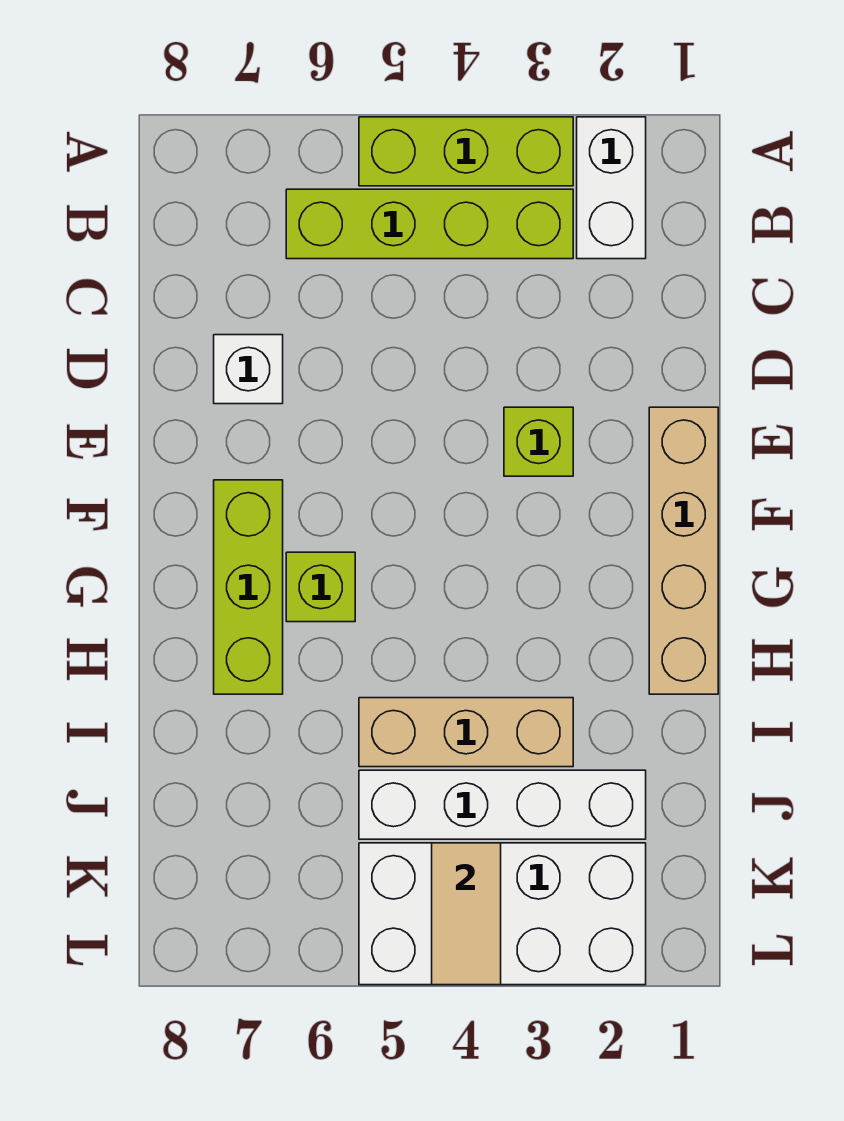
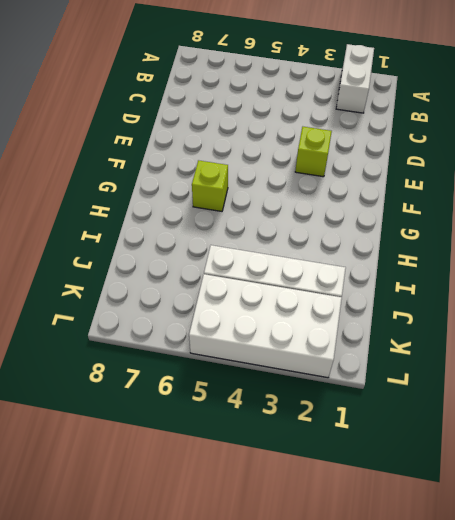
none -> lime brick A3:A5 level 1
none -> lime brick B3:B6 level 1
none -> white brick D7 level 1

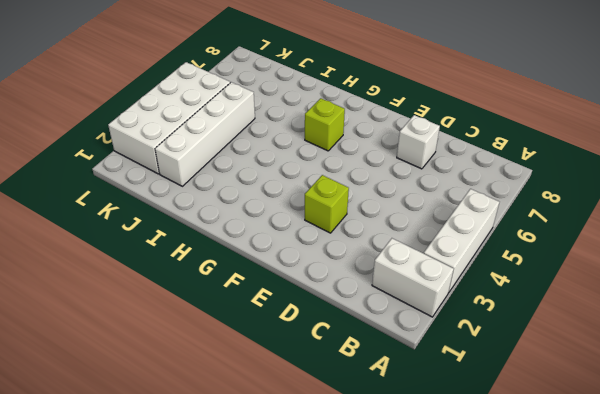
white brick A3:A5 level 1 -> lime brick A3:A5 level 1
none -> lime brick B3:B6 level 1
none -> tan brick E1:H1 level 1
none -> lime brick F7:H7 level 1

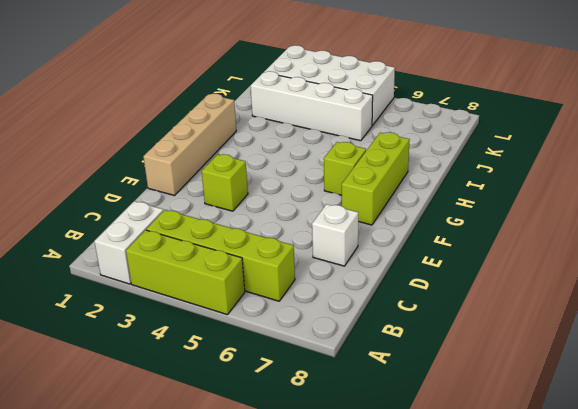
none -> tan brick I3:I5 level 1
none -> tan tile K4:L4 level 2

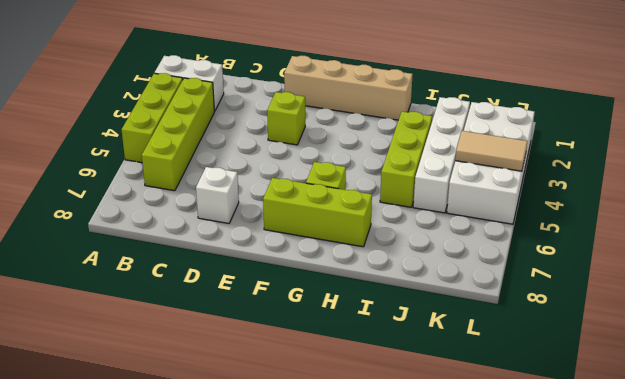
lime brick I3:I5 level 1 -> tan brick I3:I5 level 1

